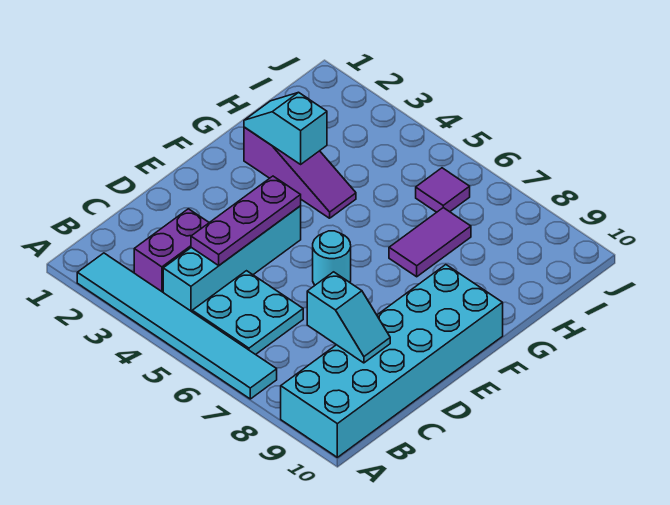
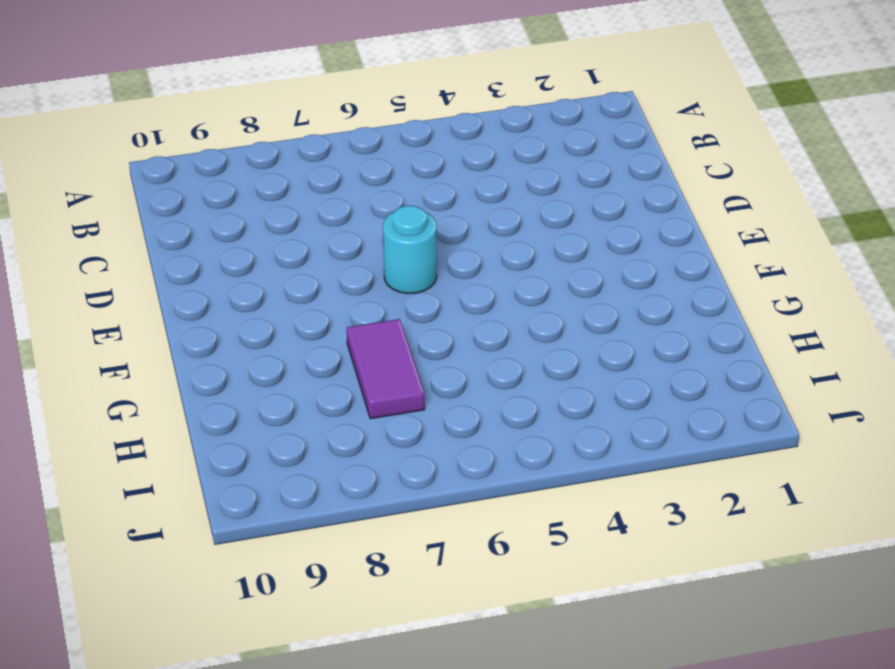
none -> cyan tile A2:A7 level 1
none -> cyan brick A9:F10 level 1
none -> purple brick B3:C3 level 1

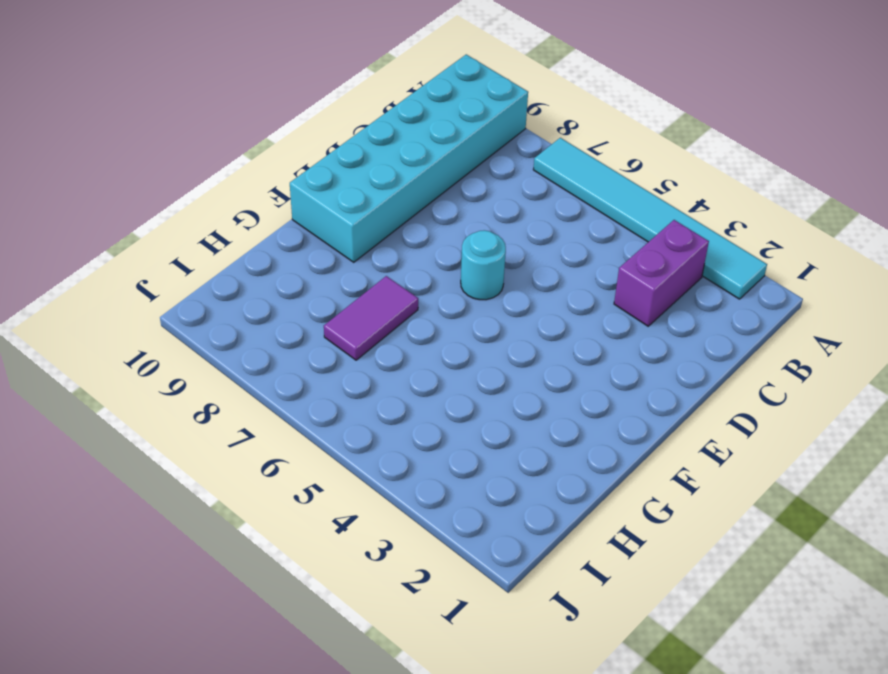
none -> cyan brick B4:E4 level 1
none -> cyan plate B5:C6 level 1
none -> purple slope G2:G4 level 1 top 2

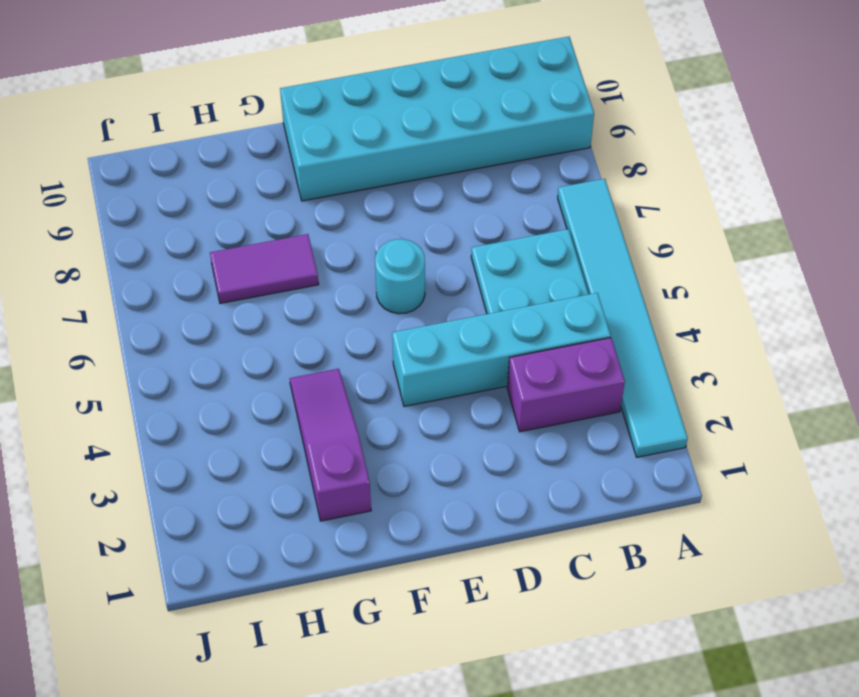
none -> purple tile I6 level 1
none -> purple plate C4:E4 level 2
none -> cyan slope C8:C9 level 2 top 8

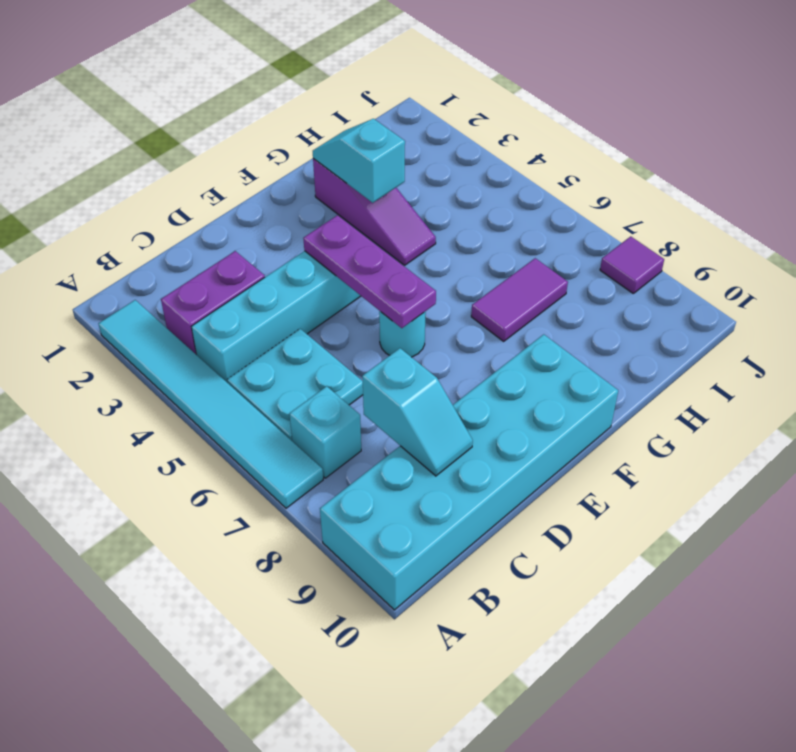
cyan brick B7 level 1 -> none
purple plate E4:E6 level 2 -> purple plate C4:E4 level 2
purple tile J8 level 1 -> purple tile I6 level 1

